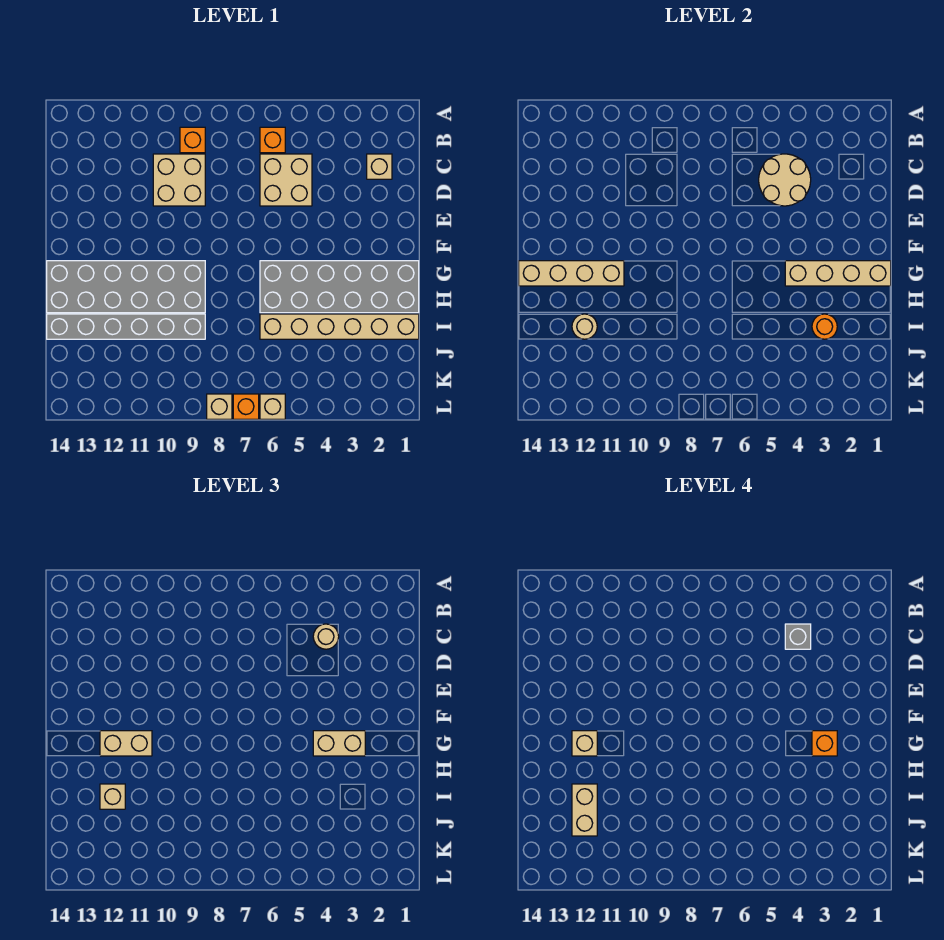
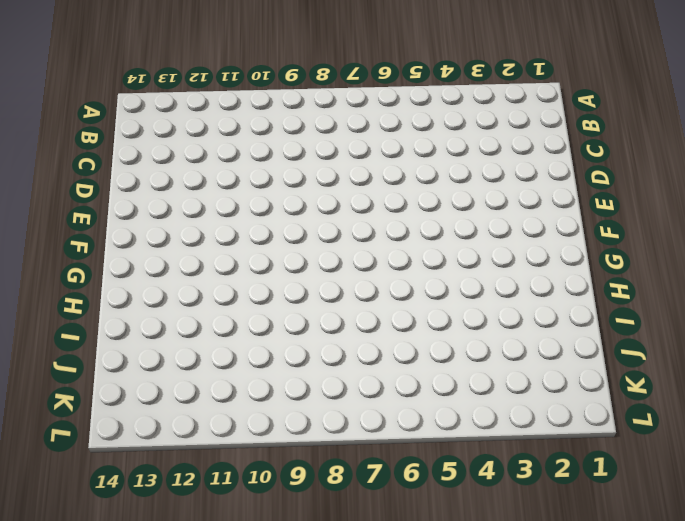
none -> orange brick B6 level 1
none -> orange brick B9 level 1
none -> tan brick C2 level 1

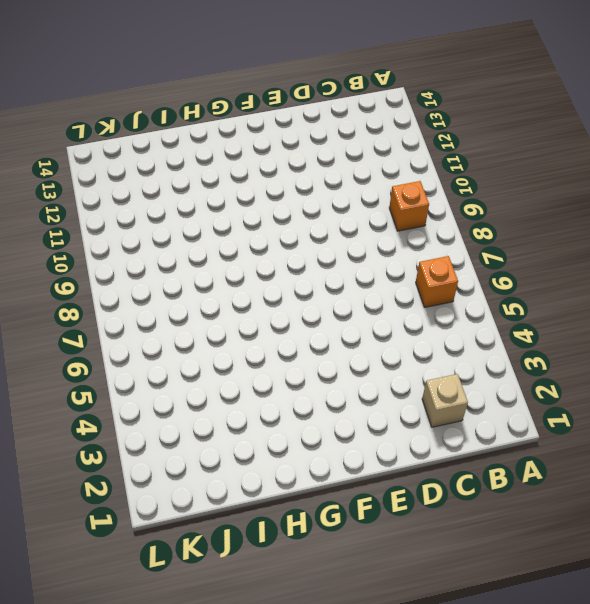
none -> tan brick C5:D6 level 1
none -> tan brick C9:D10 level 1
none -> grey brick G1:H6 level 1

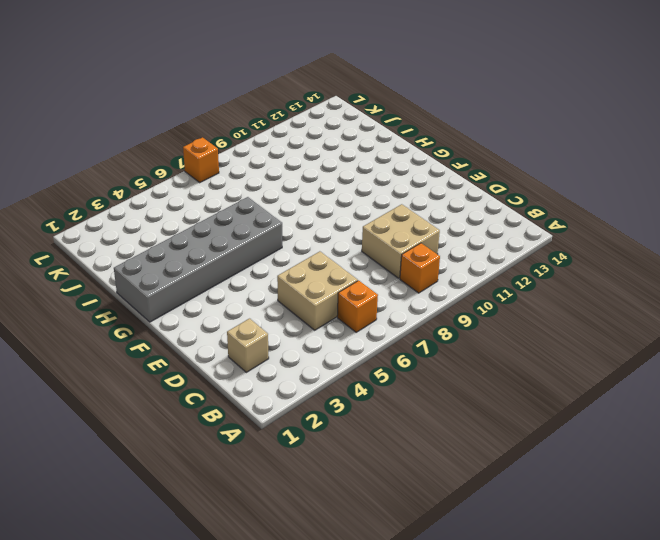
none -> grey brick G9:H14 level 1
none -> tan brick I1:I6 level 1
none -> grey brick I9:I14 level 1

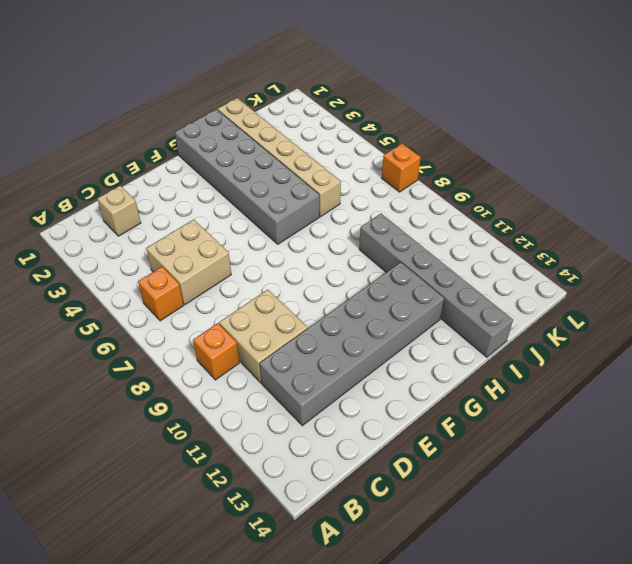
grey brick C11:H12 level 1 -> grey brick G9:H14 level 1
none -> tan brick L6 level 1
none -> tan brick L8 level 1
none -> tan round brick C4:D5 level 2

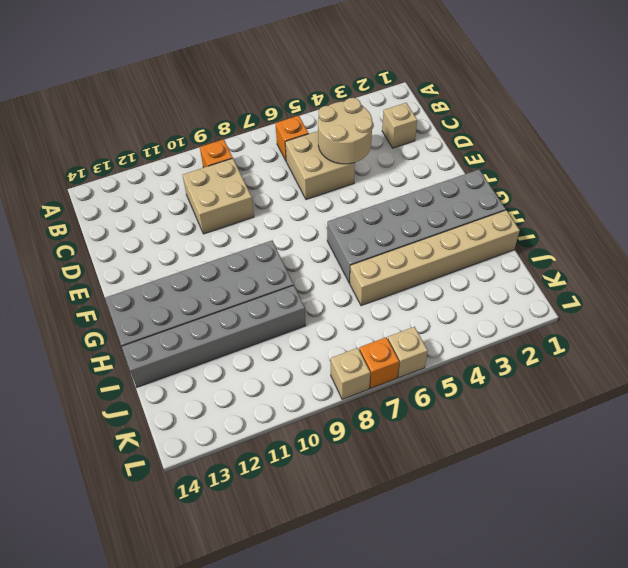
none -> tan brick G1:G4 level 2
none -> tan brick G11:G14 level 2
none -> orange round brick I3 level 2

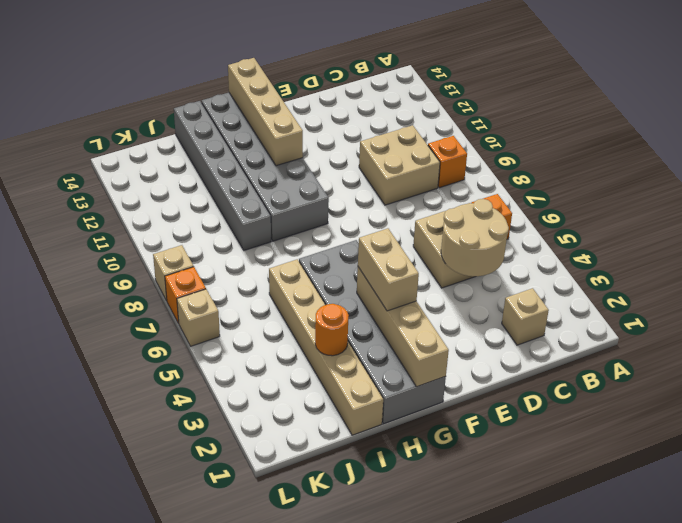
none -> tan round brick I12 level 2
none -> tan round brick C4 level 3
none -> tan brick G11:G12 level 3

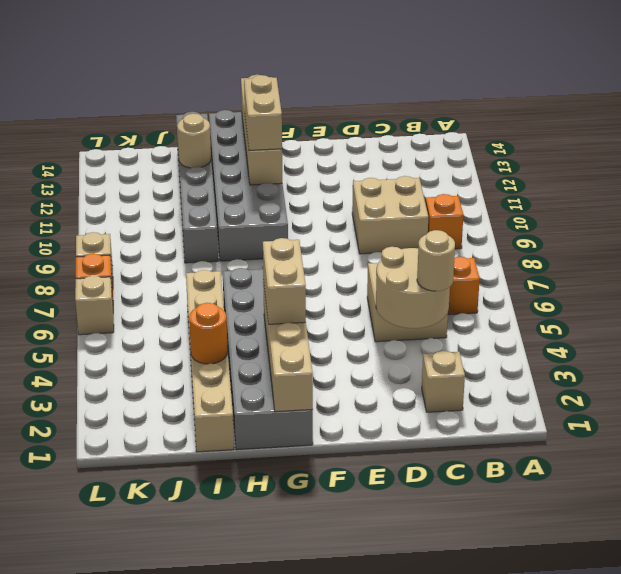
none -> tan brick I12 level 3
none -> grey brick C4 level 4
none -> orange brick G3 level 4

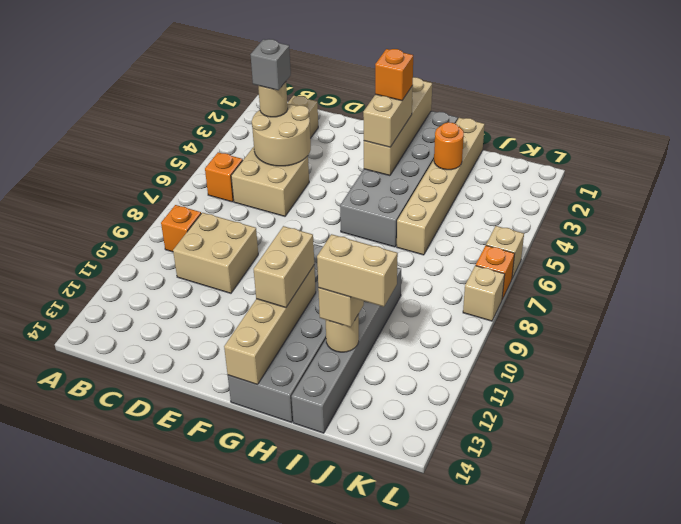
none -> tan brick G12 level 4

